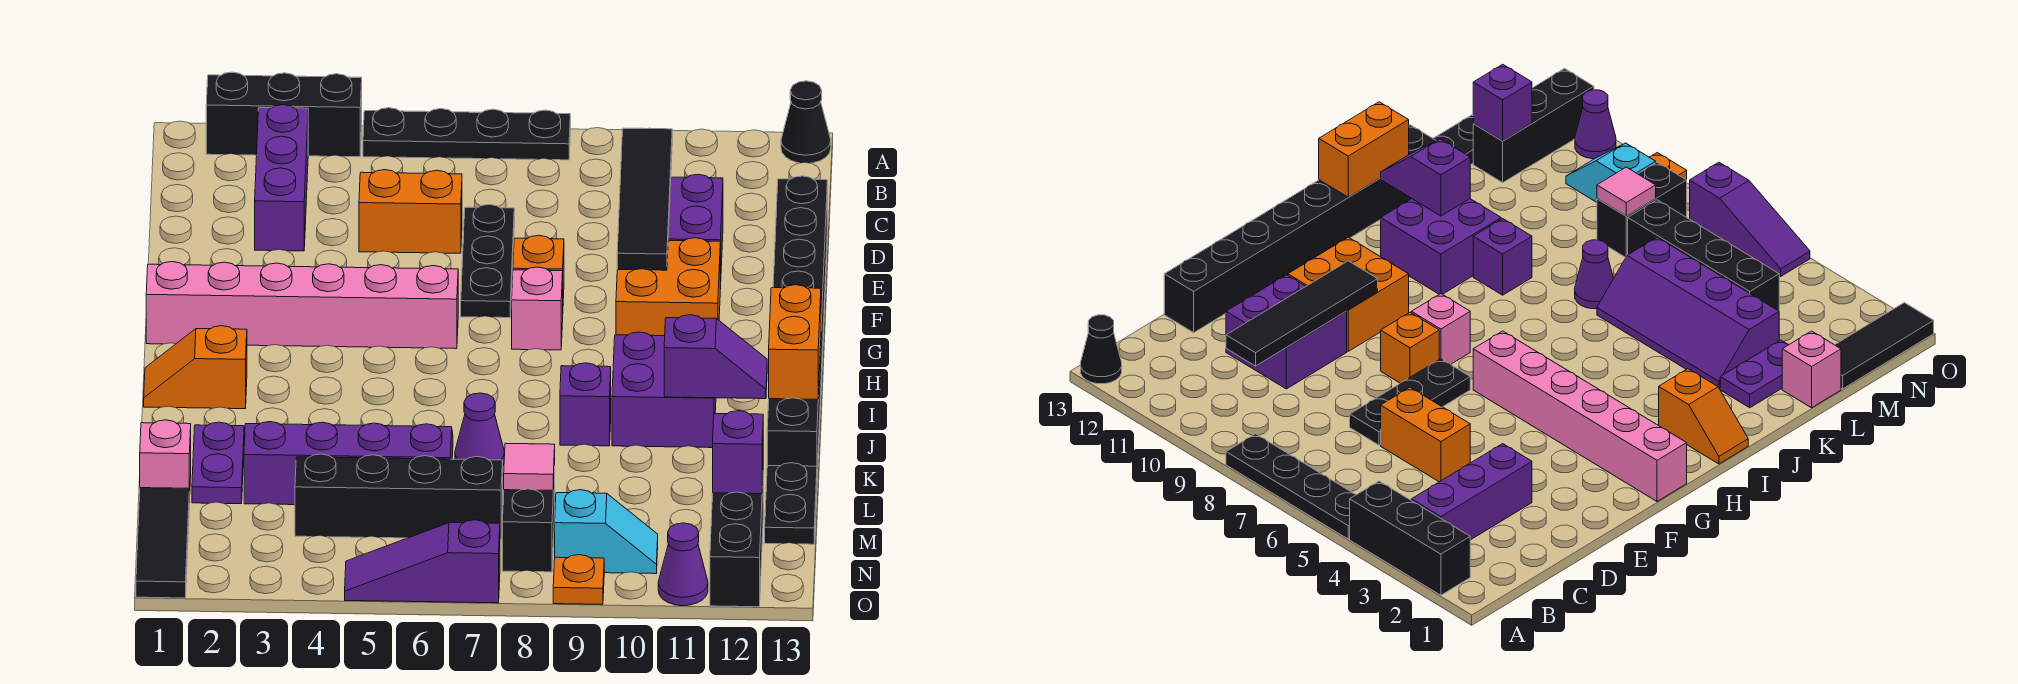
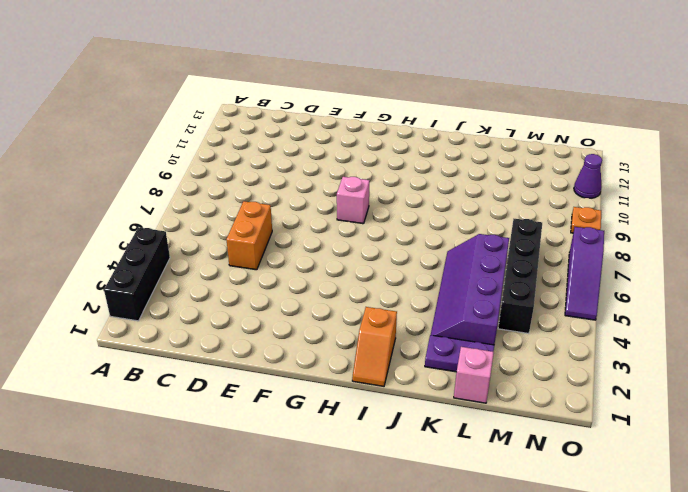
none -> black plate A5:A8 level 1
none -> black cone A13 level 1
none -> purple brick B3:D3 level 1
none -> black plate D7:F7 level 1

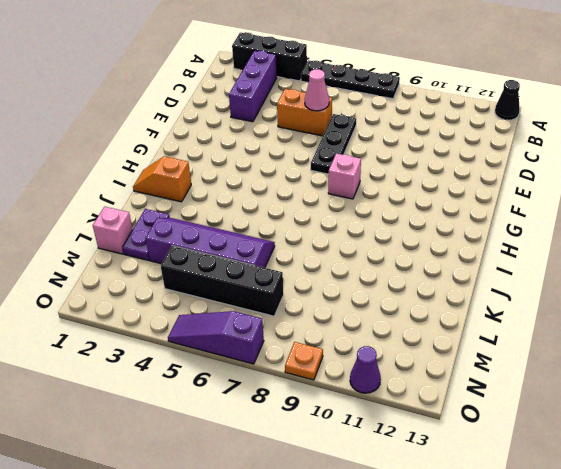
pink cone D6 level 2 -> none
none -> purple brick D10:E11 level 1
none -> black brick D13:K13 level 1
none -> orange brick F8 level 1
none -> orange brick F10:G11 level 1

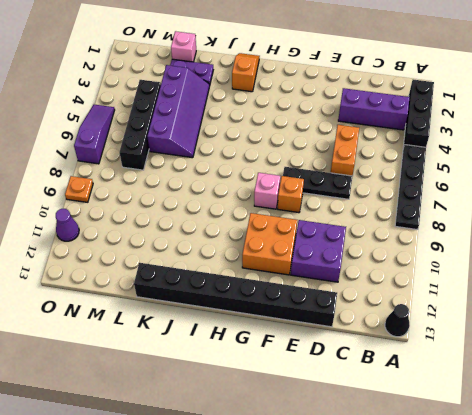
none -> pink brick G1:G6 level 1
none -> purple brick I10:J11 level 1
none -> purple brick J9 level 1
none -> purple cone K7 level 1

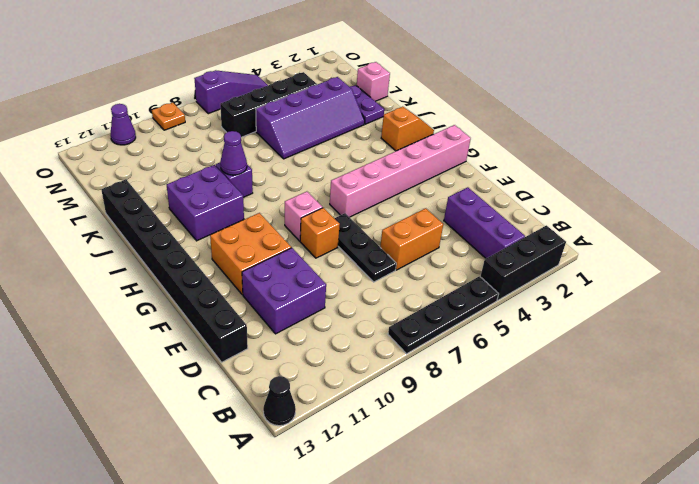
purple cone J9 level 2 -> purple cone K7 level 1
none -> black plate L13:M13 level 1
none -> black tile M1:O1 level 1
none -> black brick M8:N8 level 1
none -> black brick M12:O12 level 1

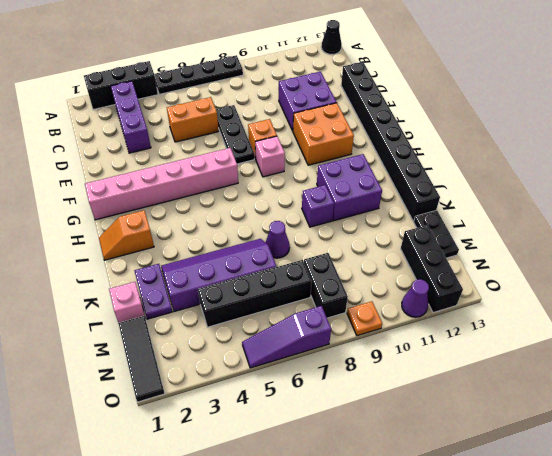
none -> cyan slope N9:N10 level 1 top 9
none -> black tile C10:F10 level 2
none -> orange brick I13:J13 level 2
none -> purple slope J11:J12 level 2 top 11

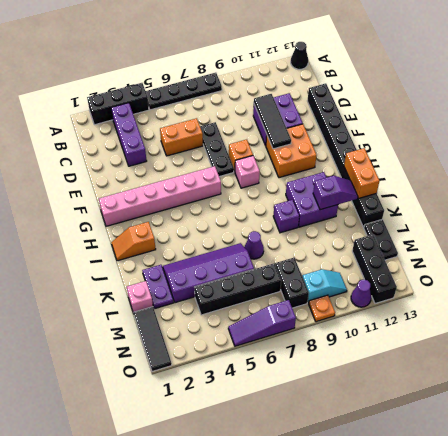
black tile D10:F10 level 2 -> black tile C10:F10 level 2
none -> pink tile M8 level 2
none -> purple brick M12 level 2

